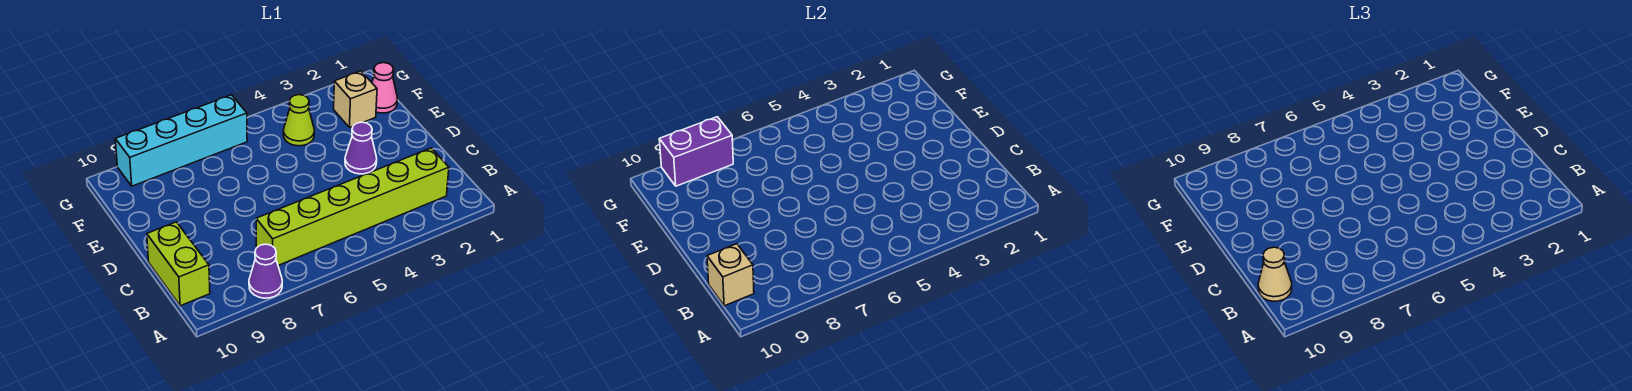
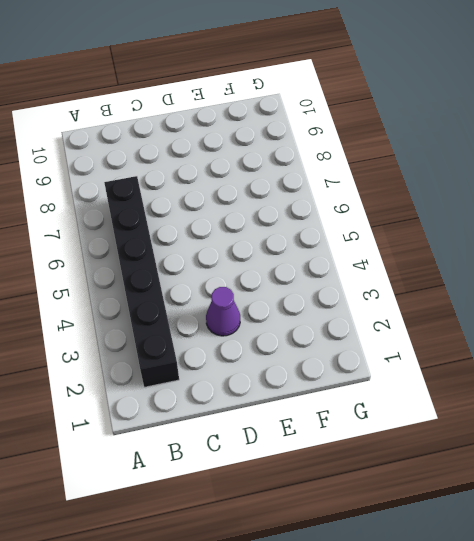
black brick B2:B7 level 1 -> lime brick B2:B7 level 1
none -> purple cone A8 level 1
none -> lime brick B10:C10 level 1

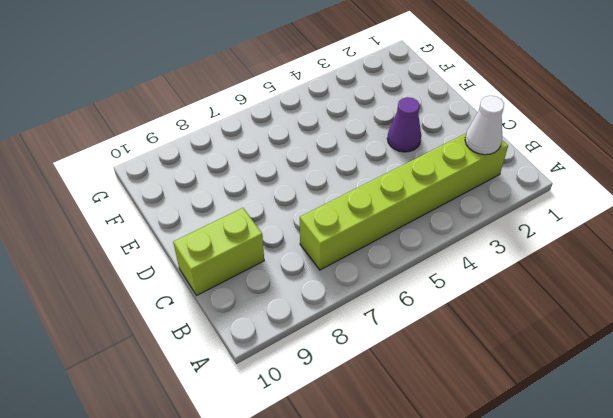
white cone B2 level 2 -> none
lime brick C9:C10 level 1 -> lime brick B10:C10 level 1
none -> purple cone A8 level 1
none -> pink cone F1 level 1

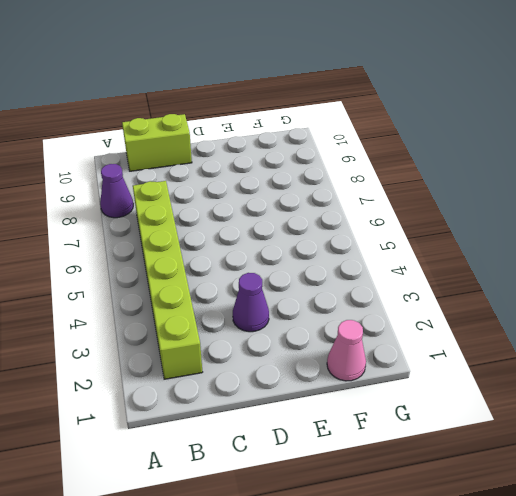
none -> tan brick F2 level 1
none -> lime cone F4 level 1

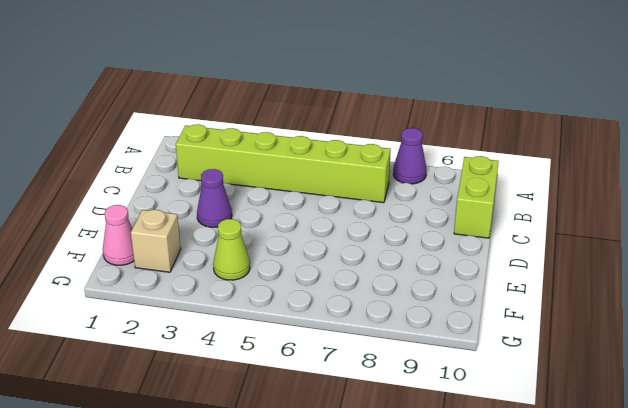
none -> cyan brick G6:G9 level 1
none -> tan brick B10 level 2

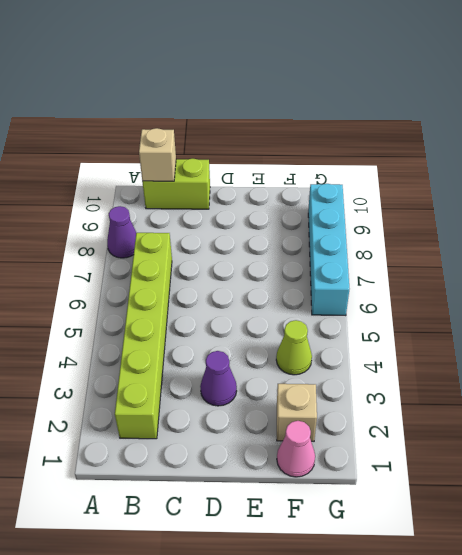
none -> purple brick G8:G9 level 2
none -> tan cone B10 level 3

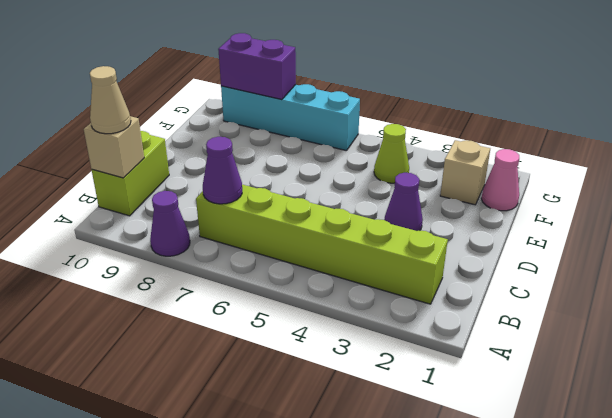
purple cone B7 level 2 -> none

